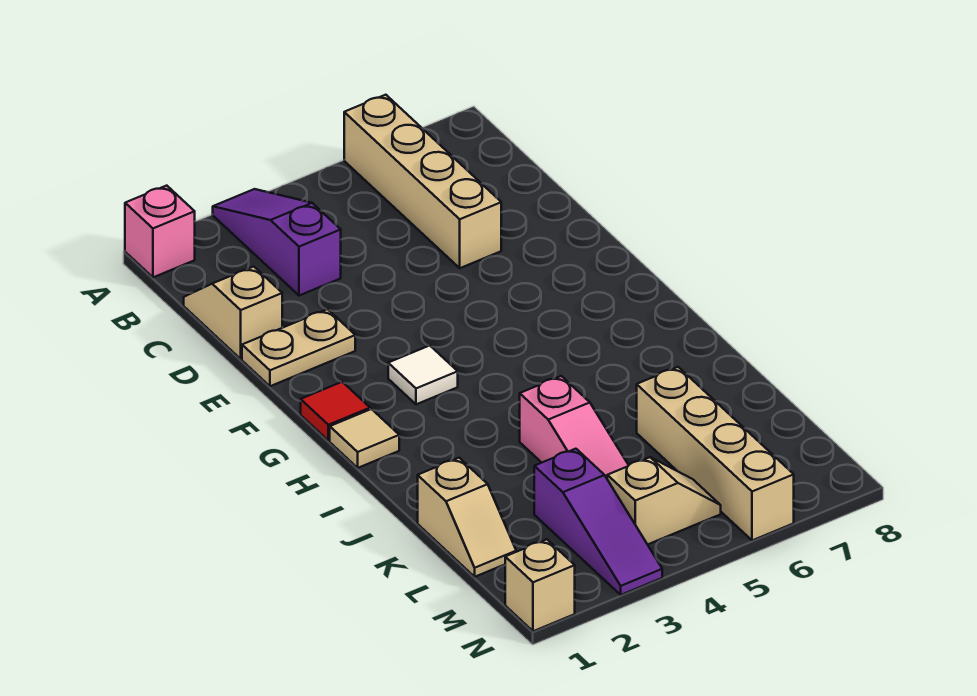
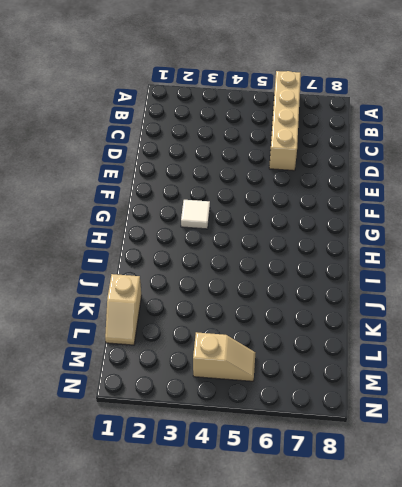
none -> pink brick A1 level 1
none -> purple slope A3:C3 level 1 top C
none -> tan slope C1:D1 level 1 top D

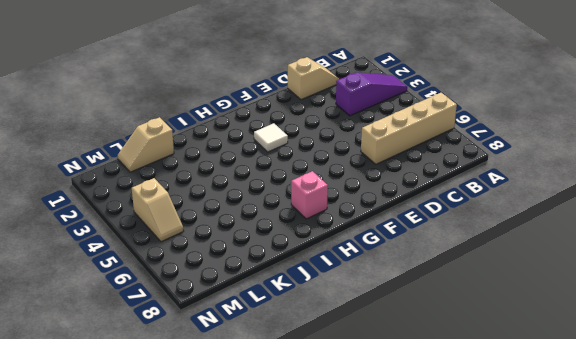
pink brick H7 level 1 -> pink brick A1 level 1
none -> tan plate E1:E2 level 1
none -> red tile G1 level 1
none -> tan tile H1 level 1

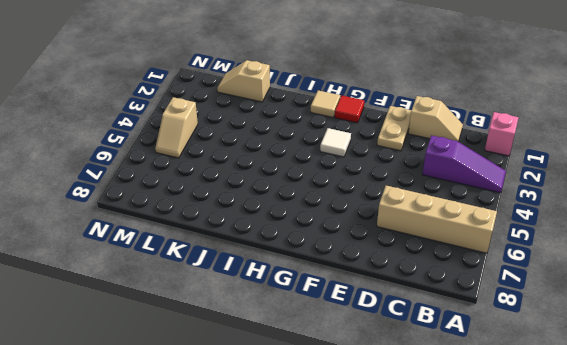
none -> pink slope J4:L4 level 1 top J
none -> tan brick K6:N6 level 1
none -> purple slope L3:N3 level 1 top L

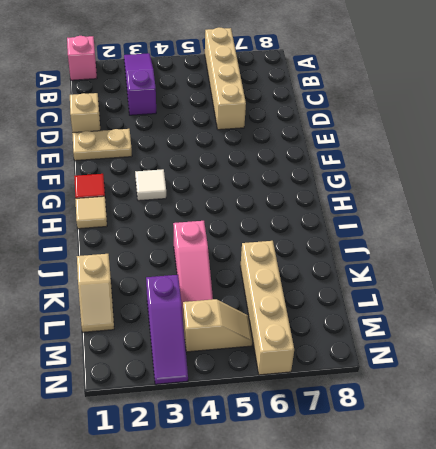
none -> tan brick N1 level 1

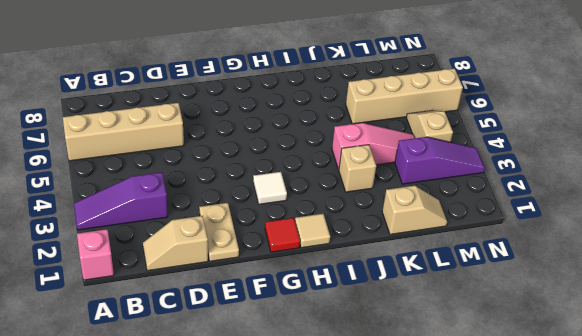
tan brick J3 level 1 -> tan brick N1 level 1

